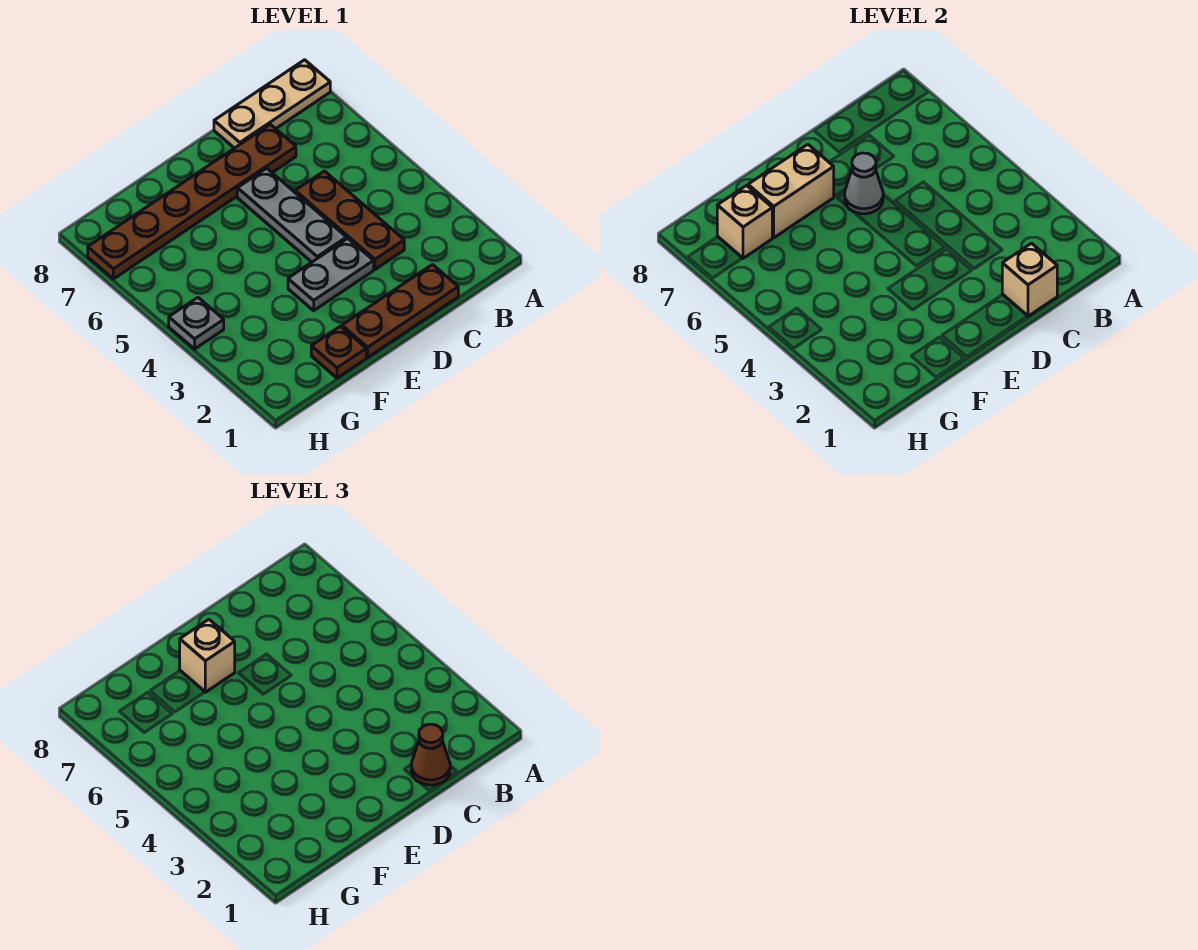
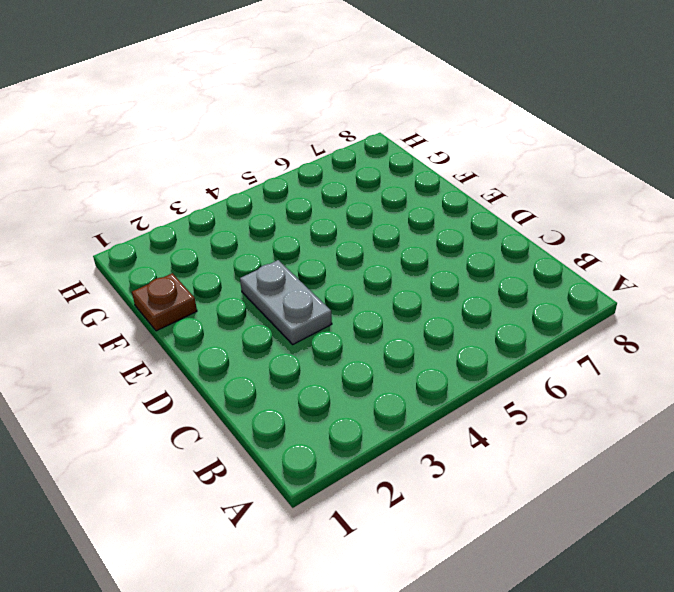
none -> tan plate A8:C8 level 1
none -> brown plate C1:E1 level 1
none -> brown plate C3:C5 level 1

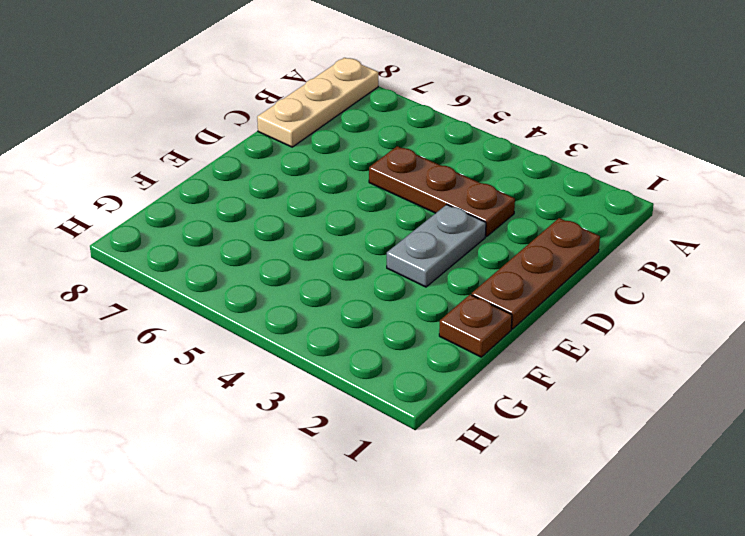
none -> brown plate C7:H7 level 1
none -> grey plate D4:D6 level 1
none -> grey plate H4 level 1

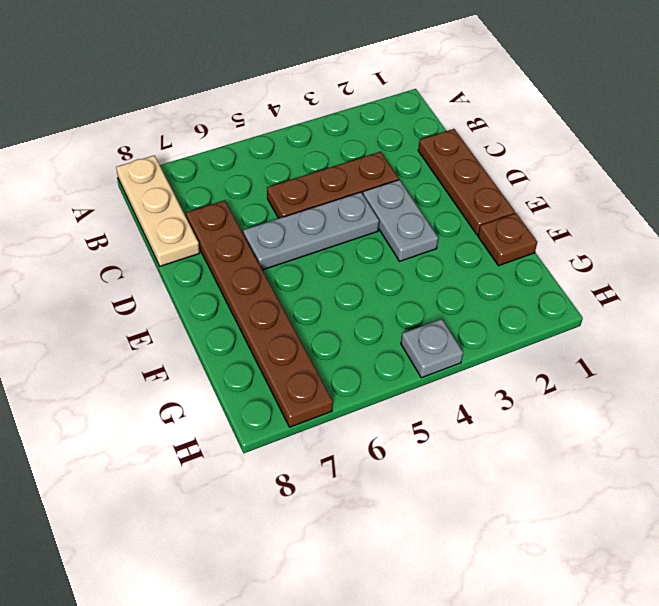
none -> tan brick C1 level 2
none -> grey cone D6 level 2
none -> tan brick E7:F7 level 2

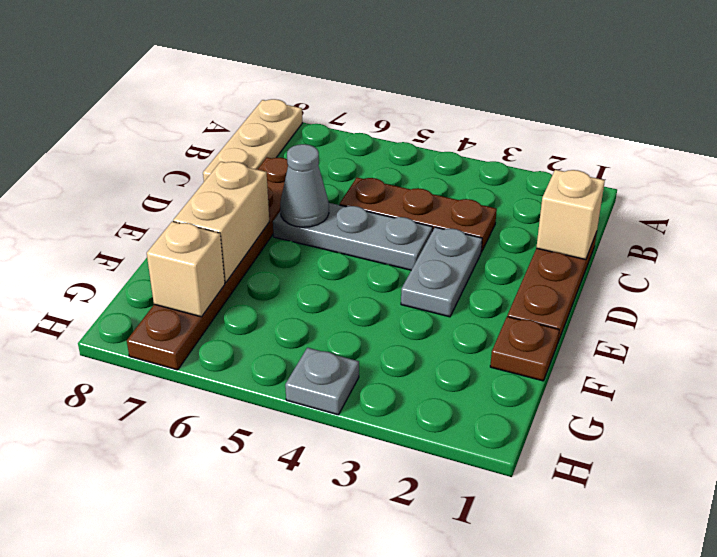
none -> brown cone C1 level 3
none -> tan brick E7 level 3

